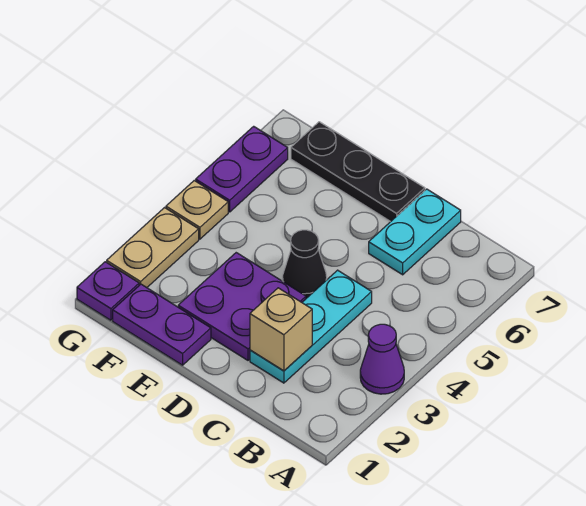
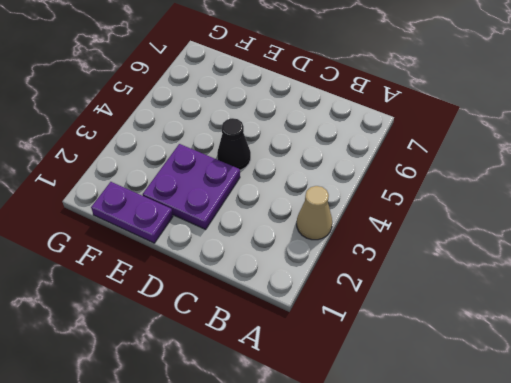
tan cone A3 level 1 -> purple cone A3 level 1
none -> cyan plate C2:C4 level 1
none -> cyan plate C6:C7 level 1
none -> black plate D7:F7 level 1

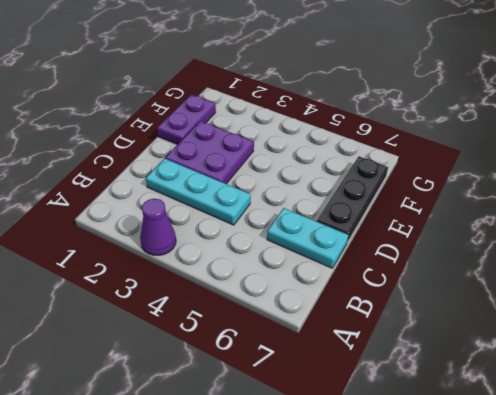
none -> black cone D4 level 1
none -> purple plate G1 level 1
none -> tan plate G2:G3 level 1

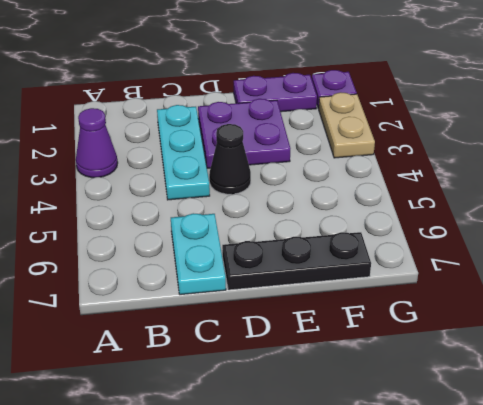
none -> tan plate G4 level 1
none -> purple plate G5:G6 level 1
none -> tan brick C2 level 2

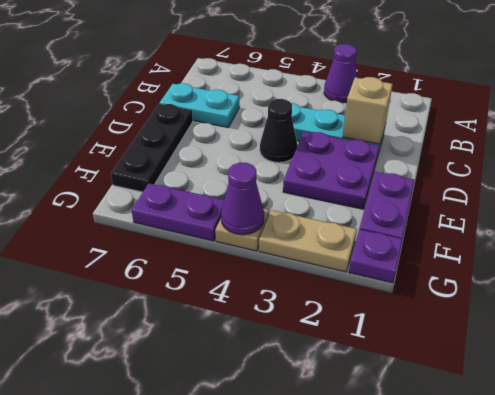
purple cone G4 level 2 -> none

